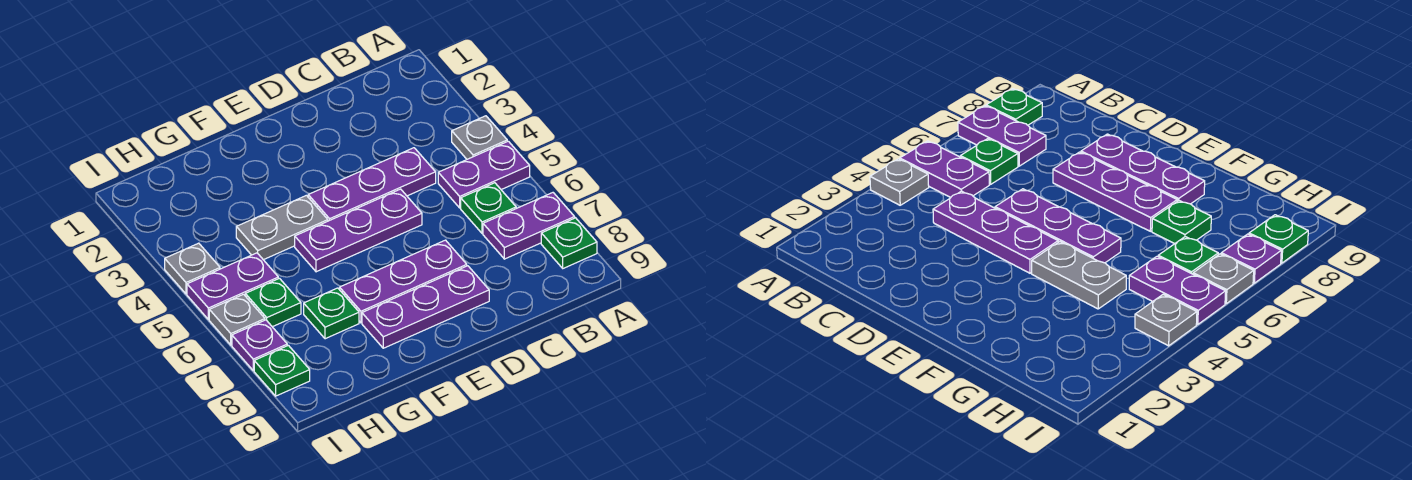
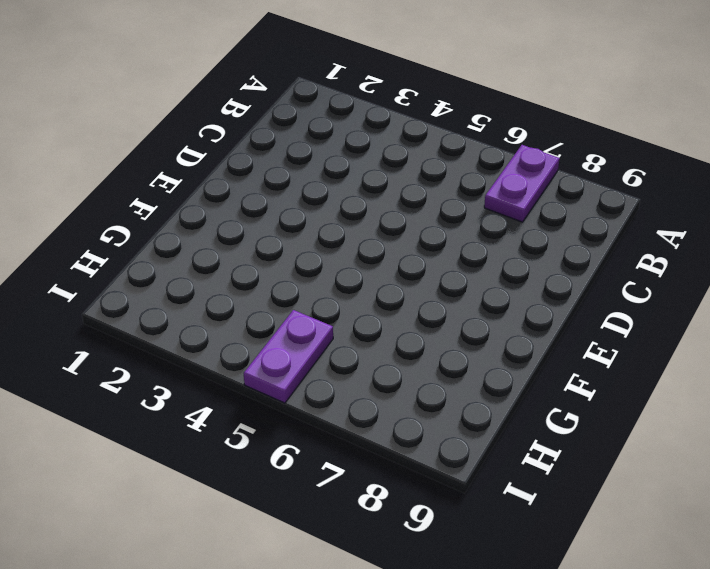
none -> grey plate A4 level 1
none -> purple plate A5:B5 level 1
none -> green plate A8 level 1

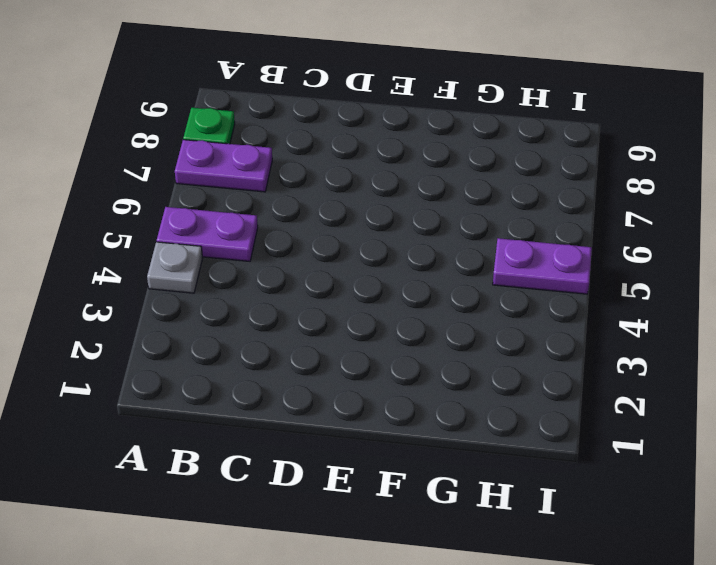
none -> green plate B6 level 1
none -> purple plate C4:E4 level 1
none -> purple plate D5:F5 level 1

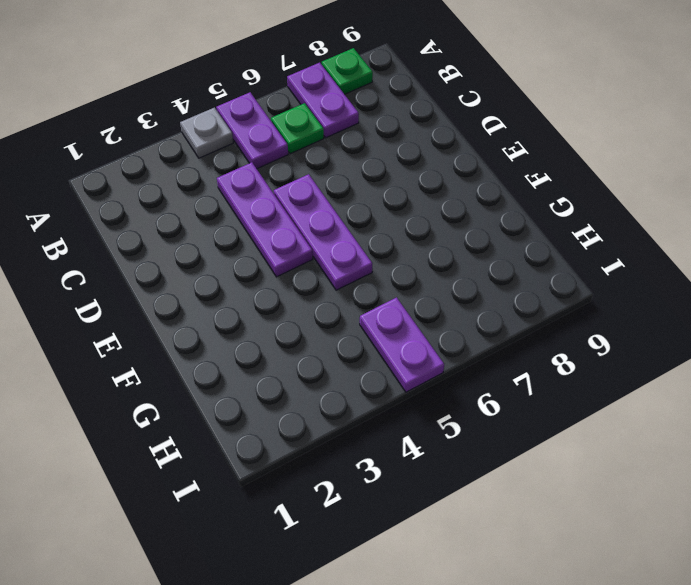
none -> purple plate D7:F7 level 1
none -> purple plate D8:F8 level 1
none -> grey plate F4:G4 level 1

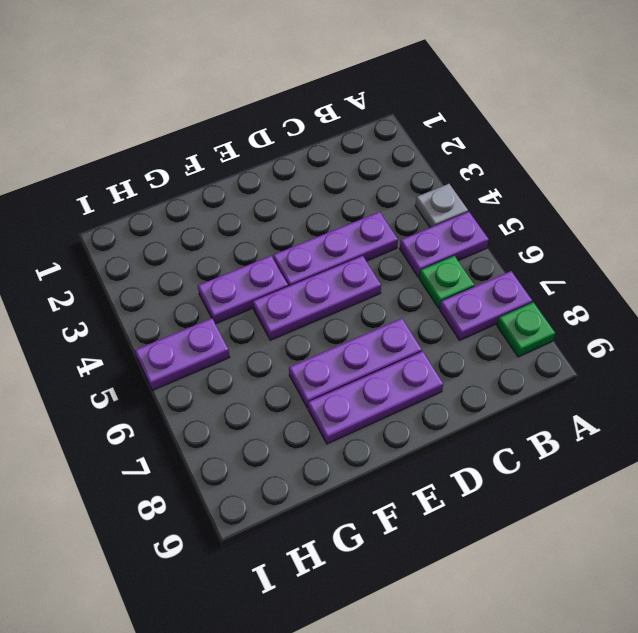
purple plate F4:G4 level 1 -> grey plate F4:G4 level 1
none -> green plate G7 level 1
none -> green plate H6 level 1
none -> grey plate I4 level 1

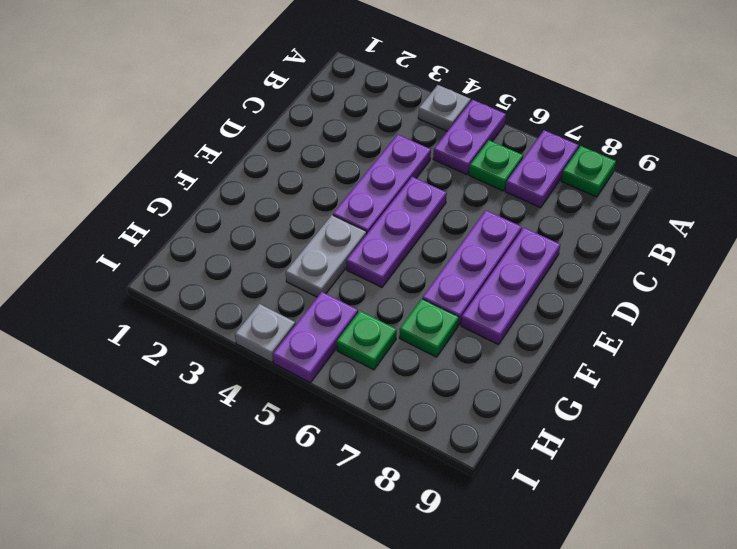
none -> grey plate I6 level 1
none -> purple plate I7 level 1
none -> green plate I8 level 1

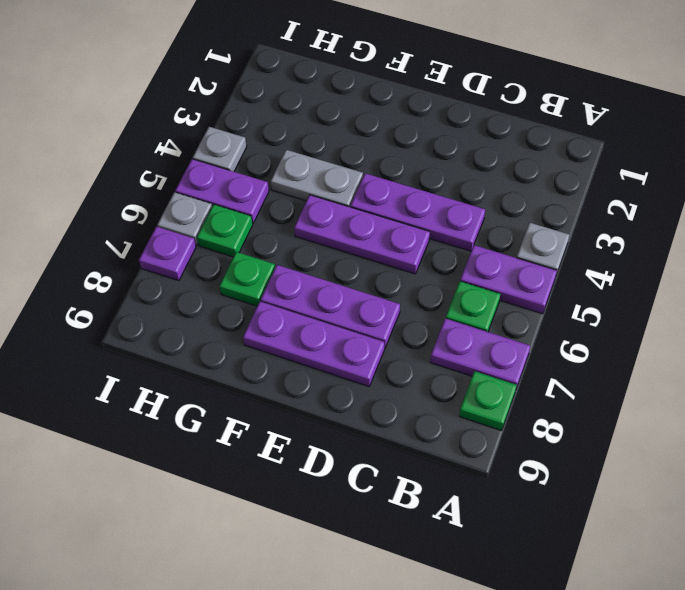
none -> green plate I8 level 1

